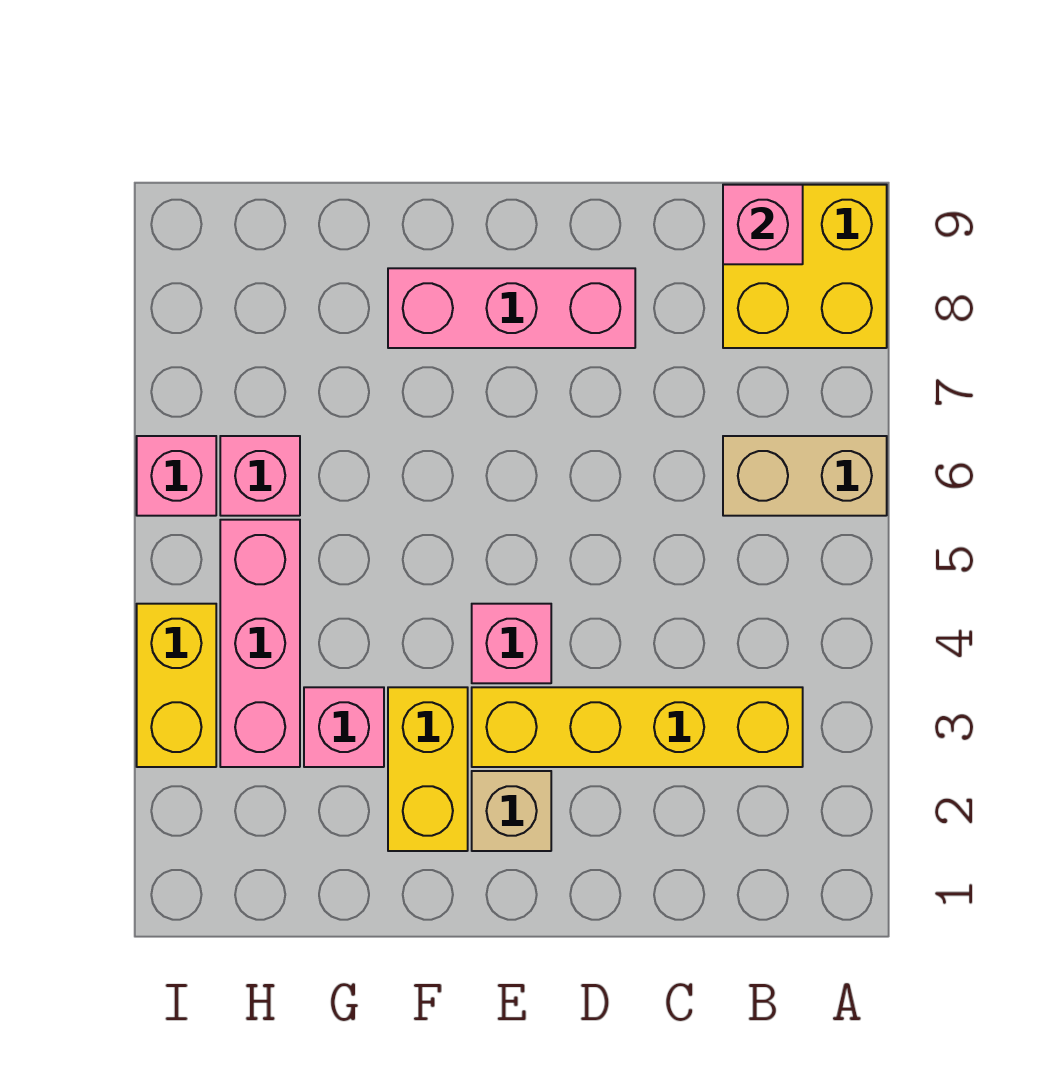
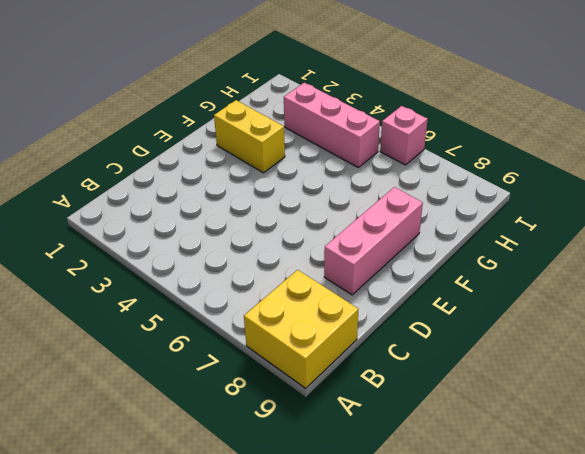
none -> tan brick A6:B6 level 1
none -> yellow brick B3:E3 level 1
none -> tan brick E2 level 1

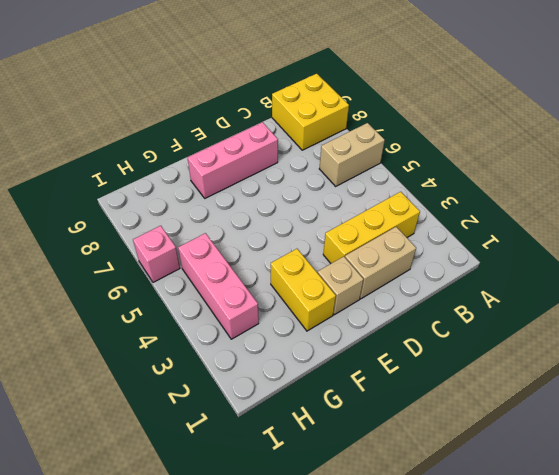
yellow brick B3:D3 level 1 -> yellow brick B3:E3 level 1
tan brick C2:D2 level 1 -> none
none -> pink brick E4 level 1
none -> pink brick G3 level 1
none -> pink brick H6 level 1

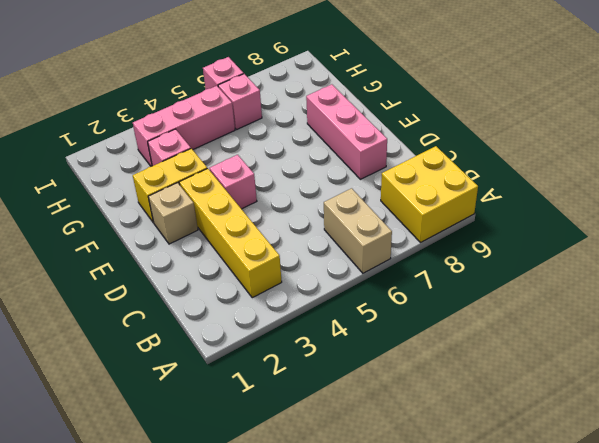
none -> yellow brick I3:I4 level 1
none -> pink brick B9 level 2

